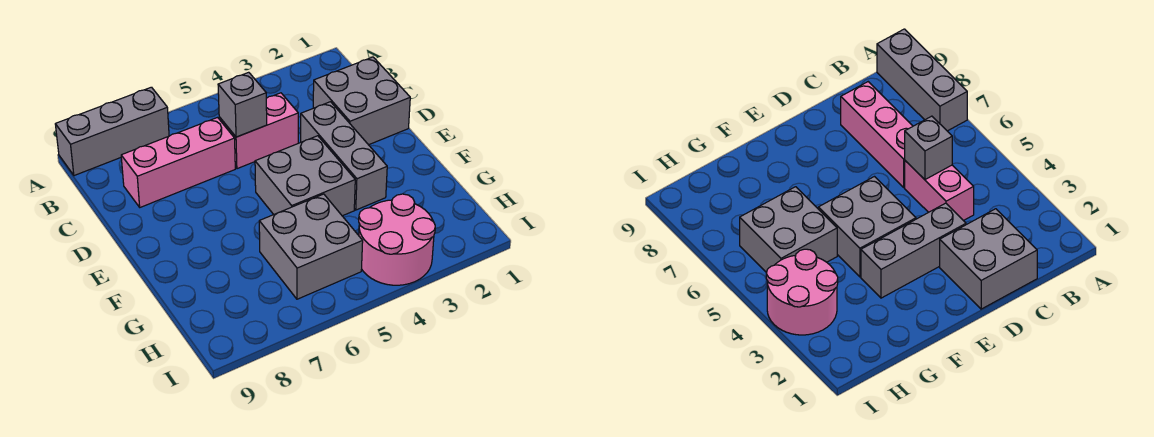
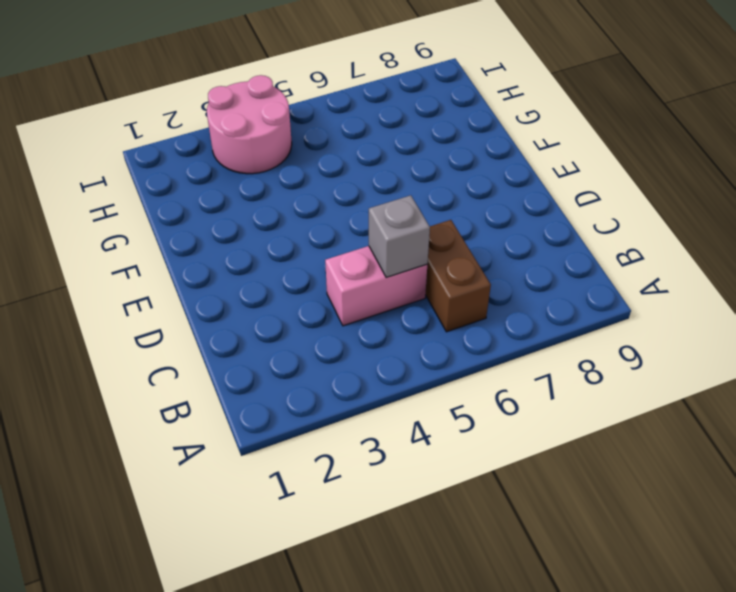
brown brick B6:C6 level 1 -> pink brick C6:C8 level 1
none -> grey brick A7:A9 level 1
none -> grey brick C1:D2 level 1

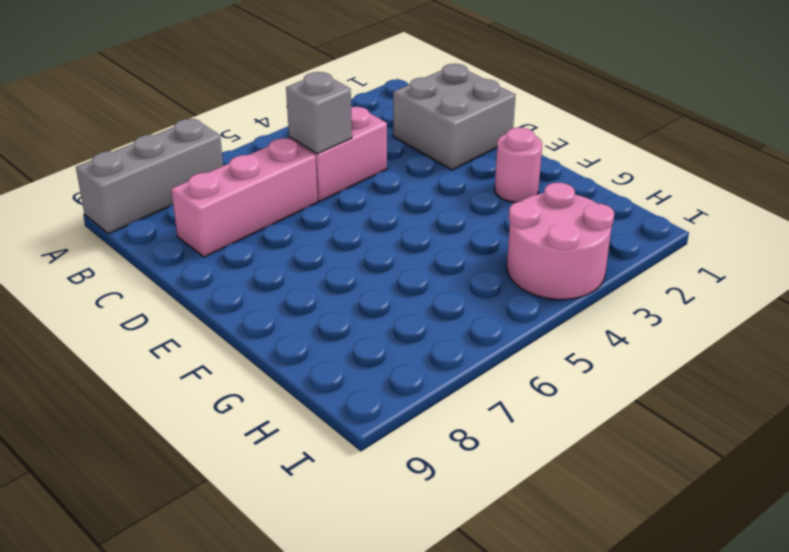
pink round brick F2 level 1 -> none
none -> grey brick D3:F3 level 1
none -> grey brick E4:F5 level 1

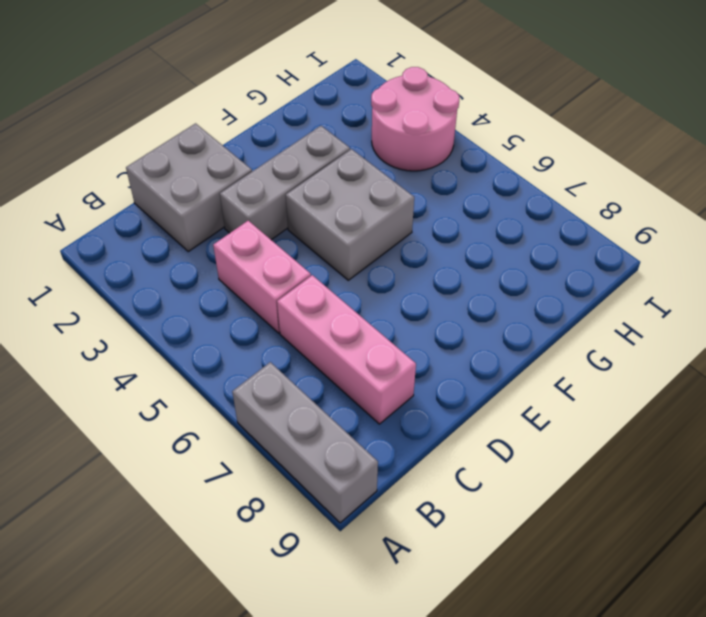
none -> grey brick G5:H6 level 1
none -> grey brick C5 level 2

